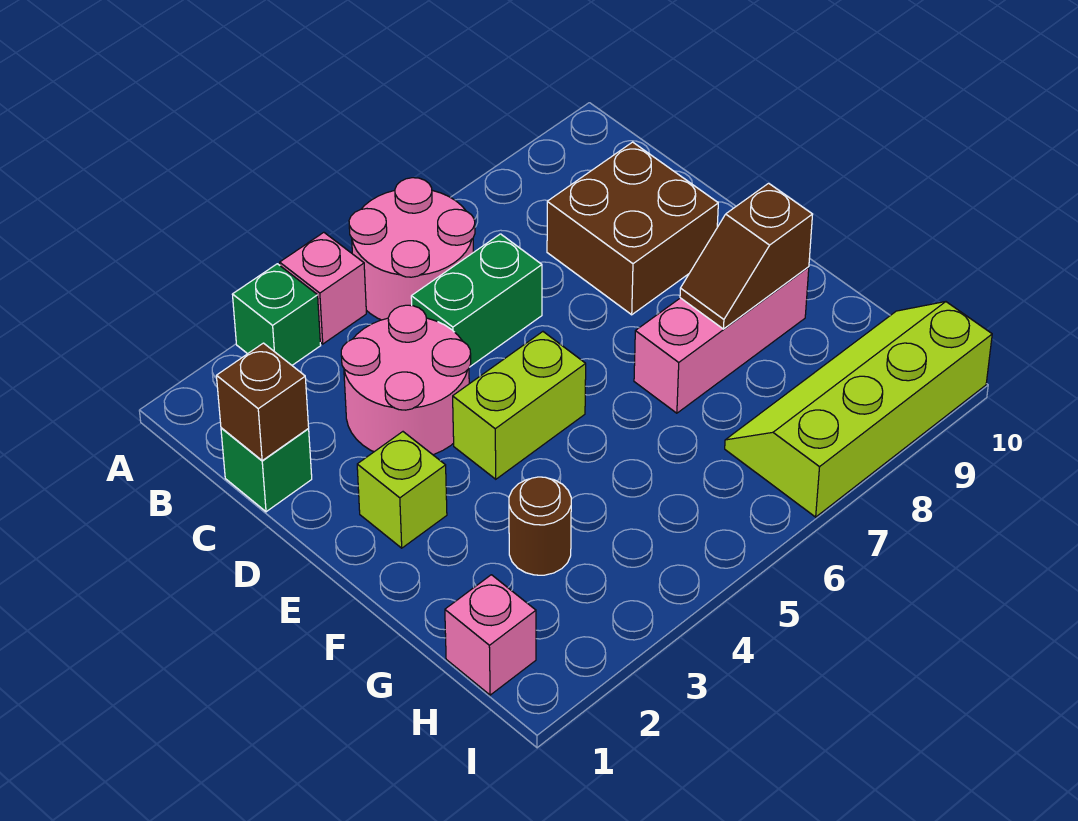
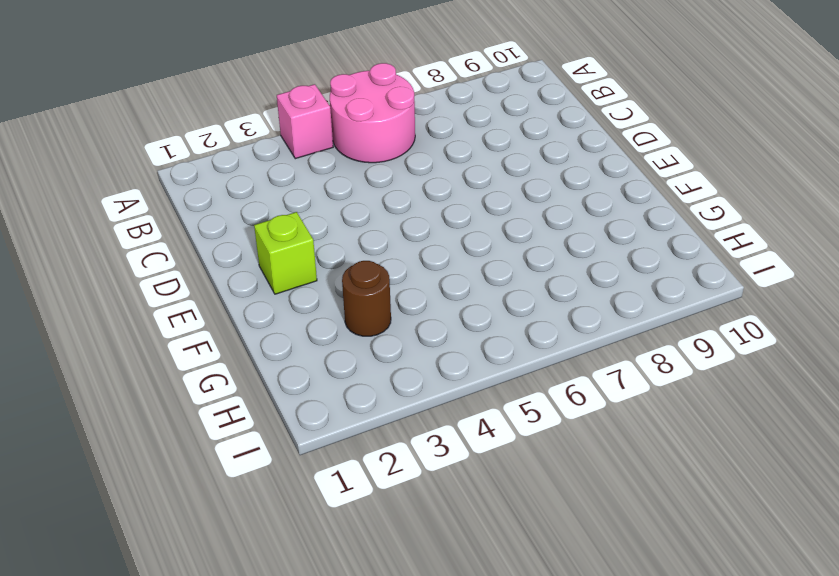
none -> green brick A3 level 1
none -> green brick C1 level 1
none -> pink round brick C3:D4 level 1

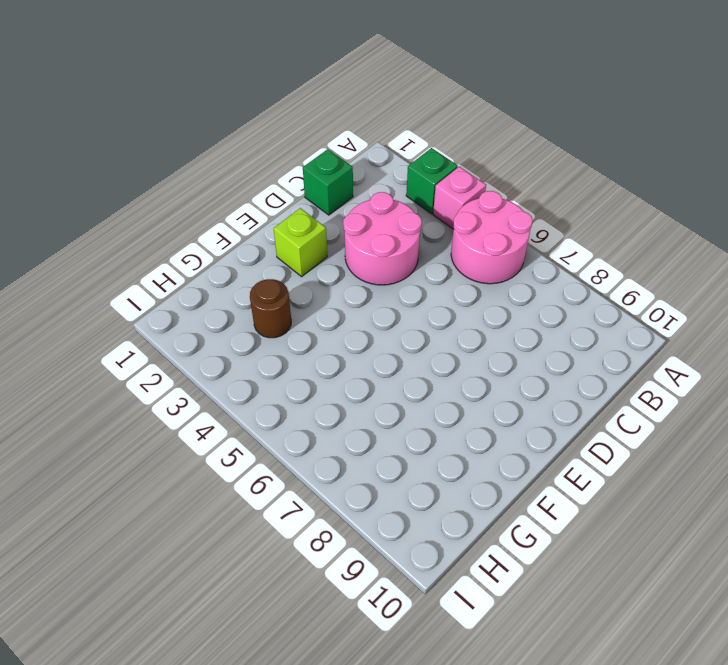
none -> green brick C5:C6 level 1
none -> brown brick C8:D9 level 1
none -> lime brick E4:E5 level 1

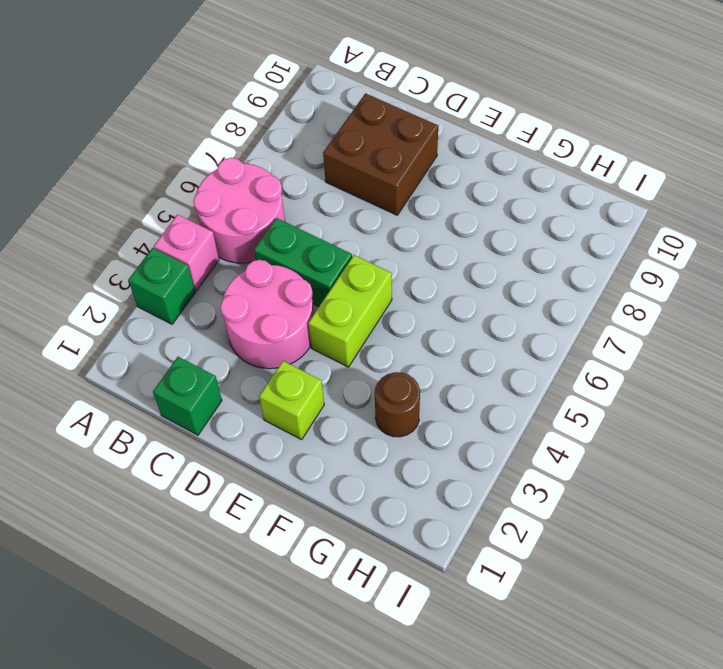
green brick C5:D5 level 1 -> green brick C5:C6 level 1
none -> pink brick F7:F9 level 1
none -> pink brick H1 level 1
none -> lime slope H7:I10 level 1 top I

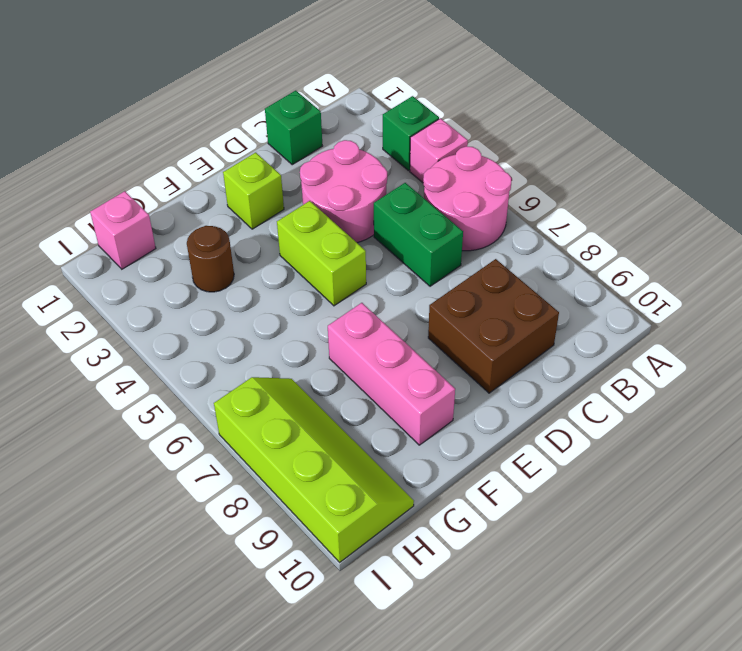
none -> brown brick C1 level 2
none -> brown slope F8:F9 level 2 top 9

